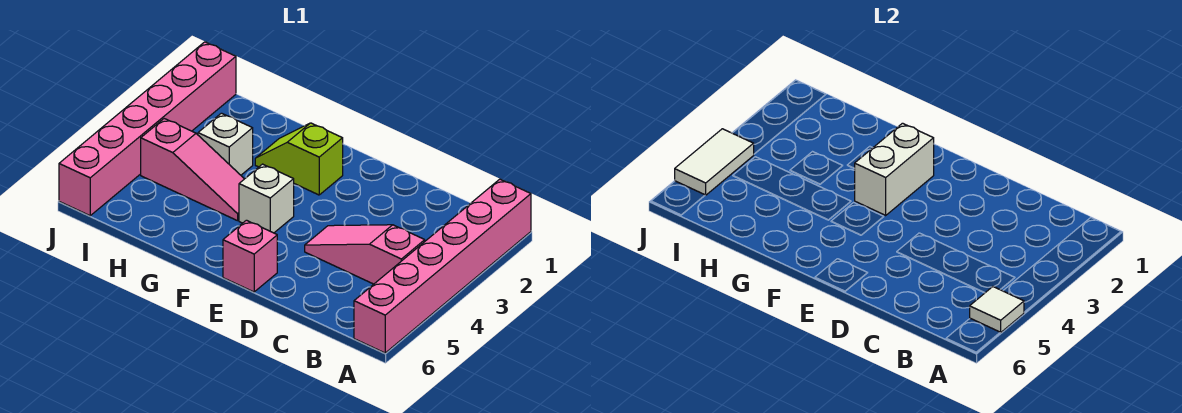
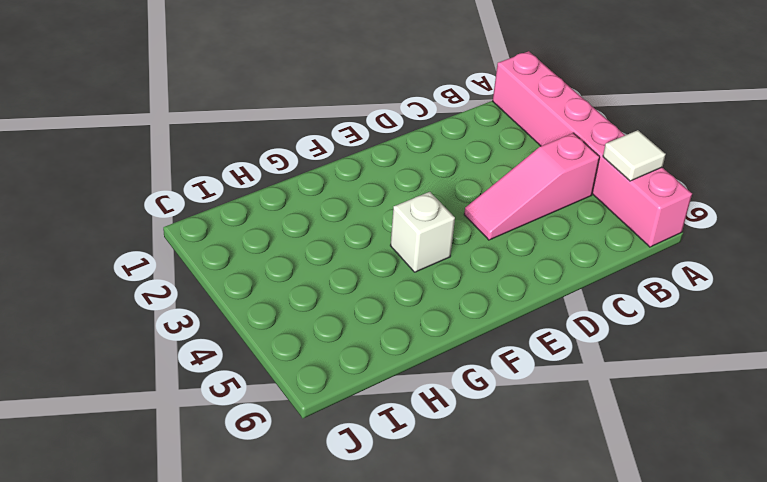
none -> pink brick E6 level 1
none -> lime slope F2:G2 level 1 top F

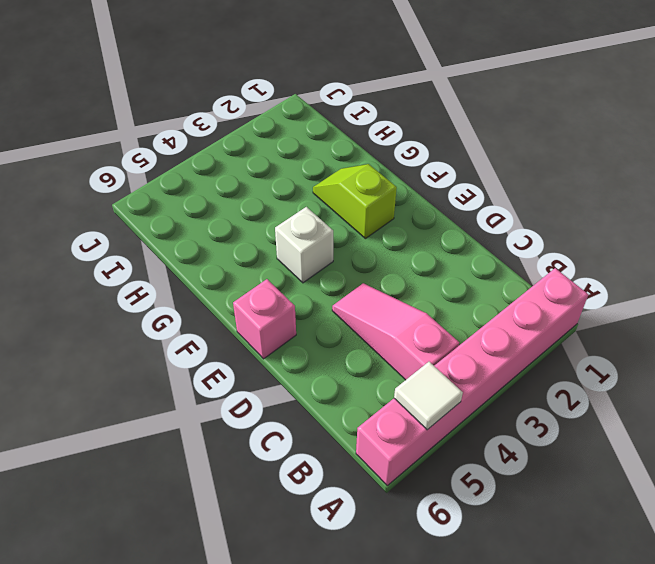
none -> pink slope G4:I4 level 1 top I
none -> white brick H3 level 1

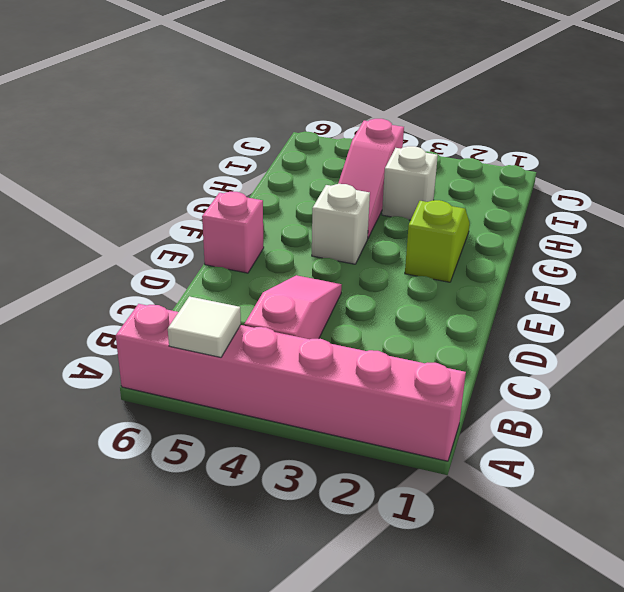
none -> pink brick J1:J6 level 1
none -> white brick F2:F3 level 2

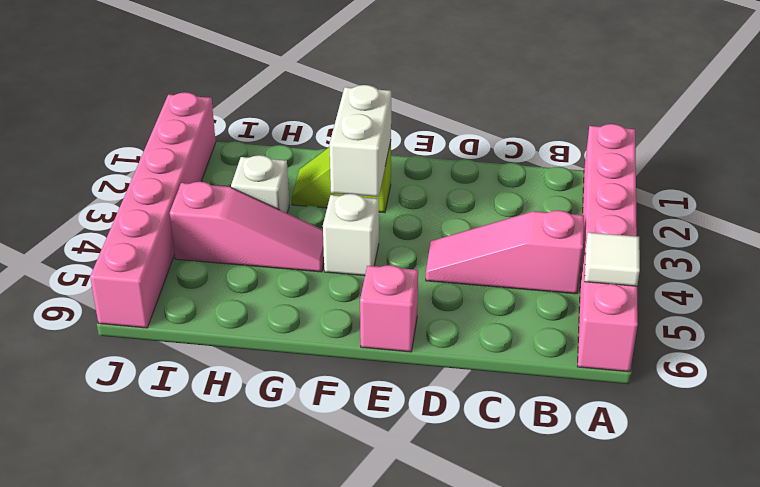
none -> white tile J4:J5 level 2

